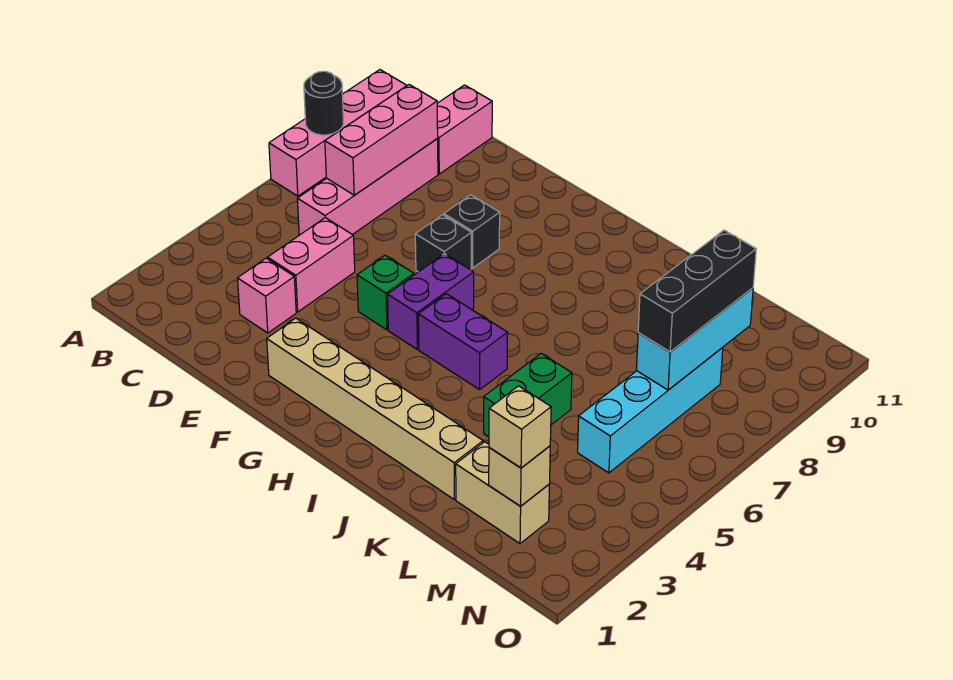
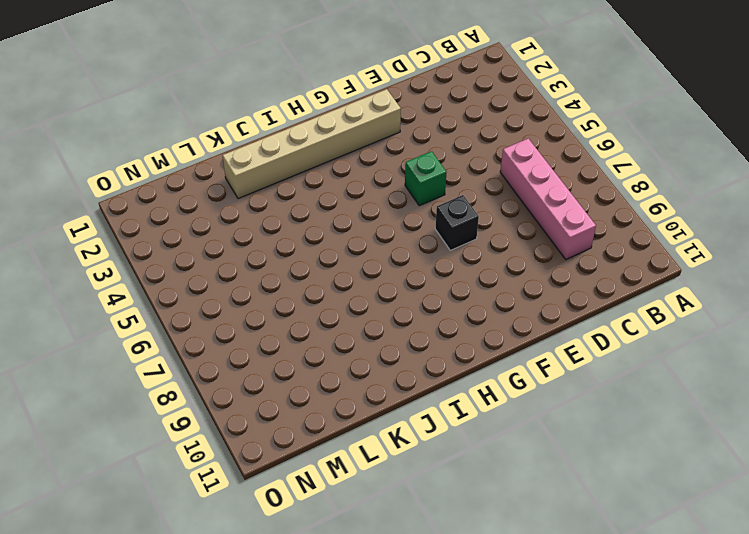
none -> pink brick A7:A10 level 1
none -> pink brick C10:C11 level 1
none -> pink brick D3 level 1

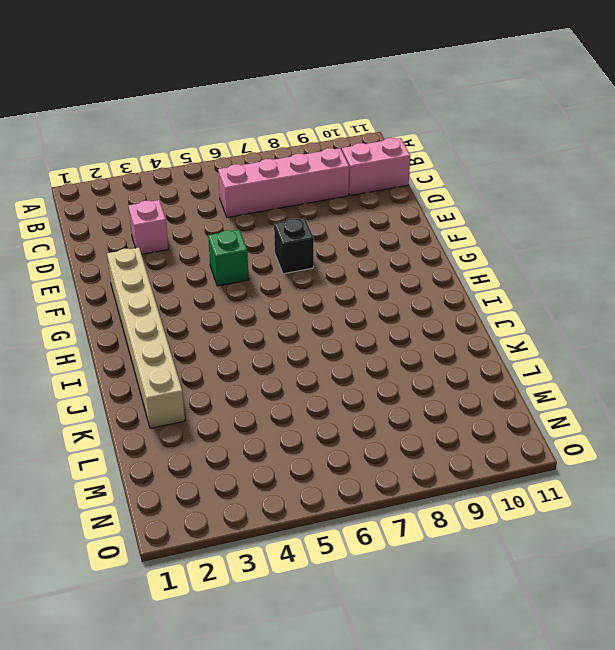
none -> pink brick A7:A10 level 1
none -> pink brick D4:D5 level 1
none -> black brick F8 level 1

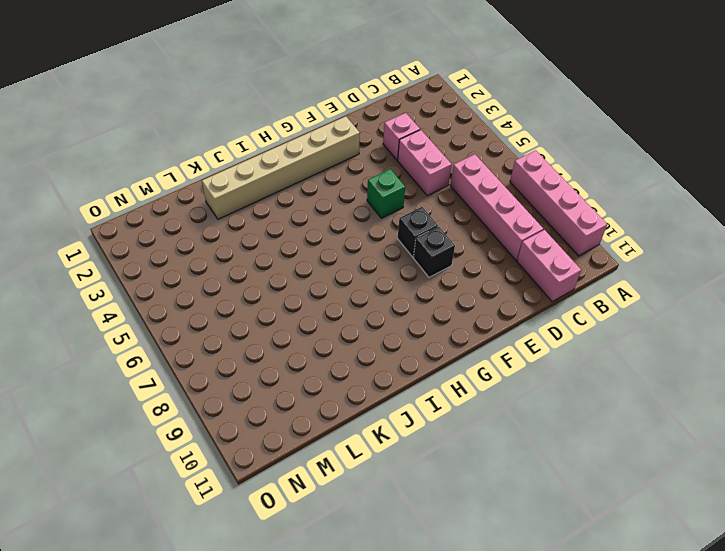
none -> purple brick G5:G6 level 1
none -> purple brick H5:I5 level 1
none -> green brick K4:K5 level 1

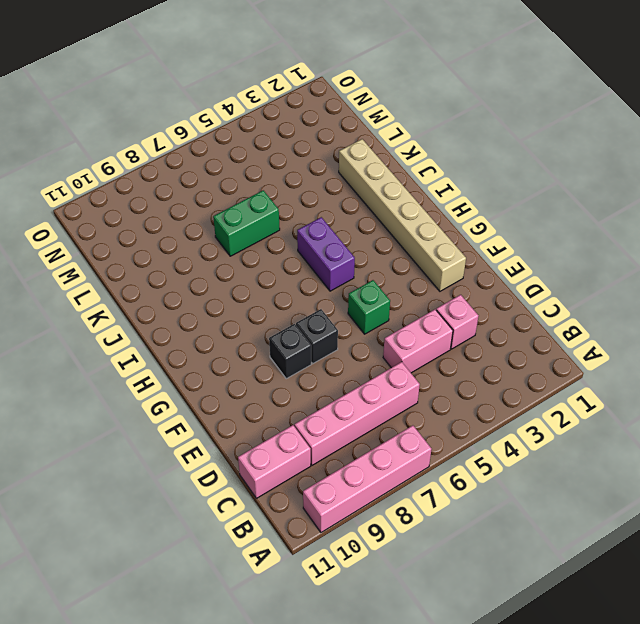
green brick K6:K7 level 1 -> green brick K4:K5 level 1
none -> purple brick G5:G6 level 1
none -> tan brick L2:M2 level 1
none -> cyan brick M5:M8 level 1

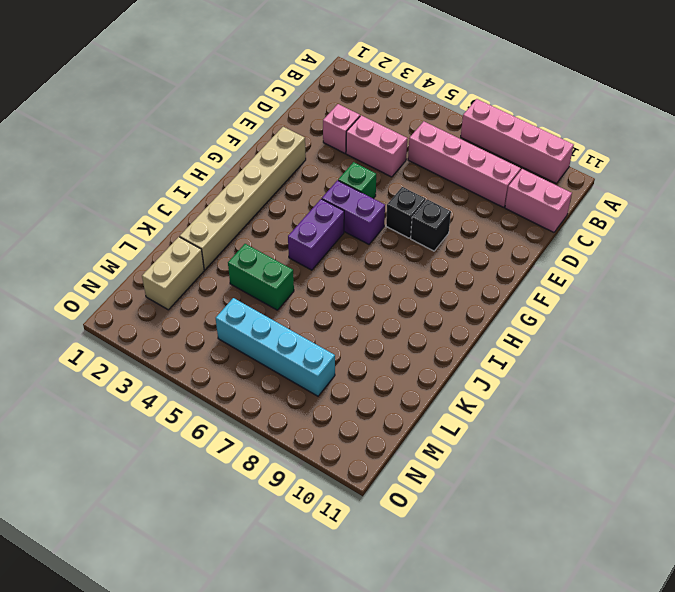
none -> black round brick A8 level 2
none -> pink brick C7:C9 level 2
none -> tan brick M2 level 2

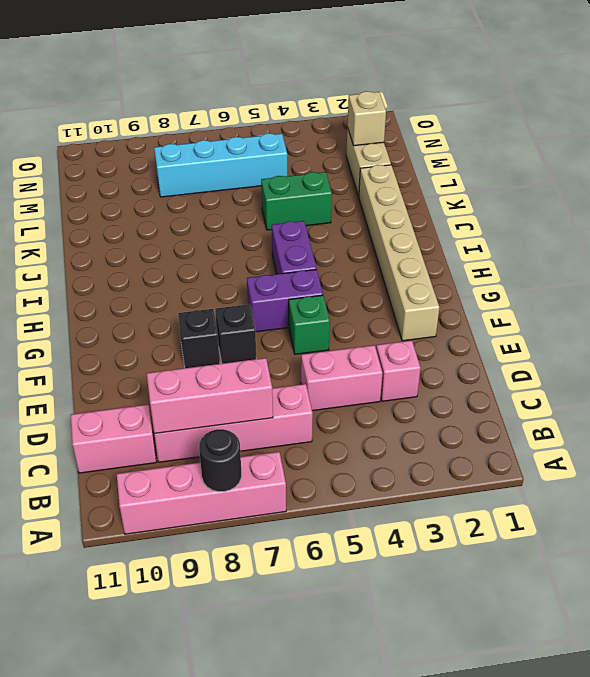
none -> cyan brick M7:M9 level 2
none -> tan brick M2 level 3
none -> black brick M7:M9 level 3

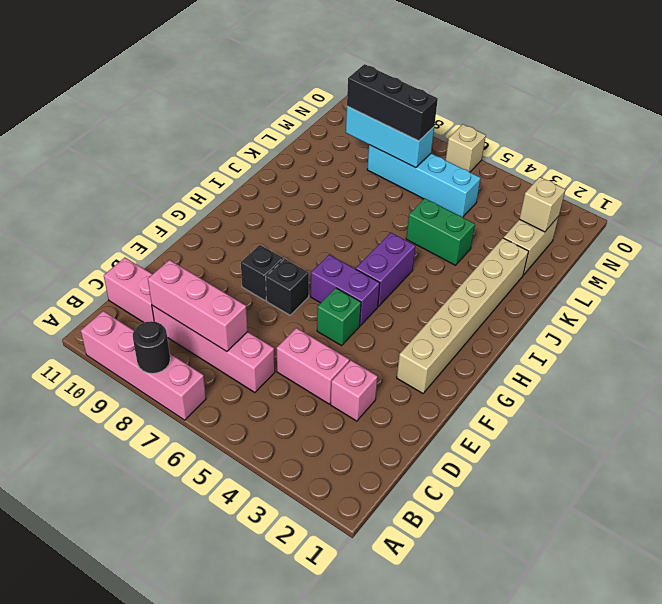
tan brick O6 level 1 -> tan brick M2 level 3

